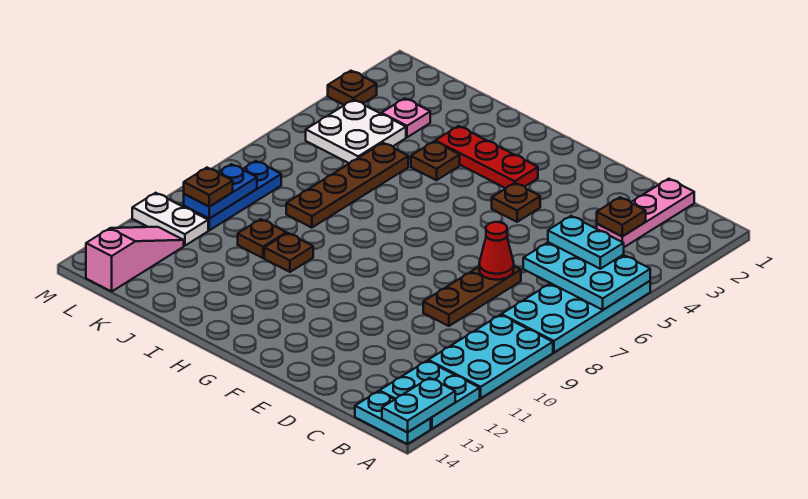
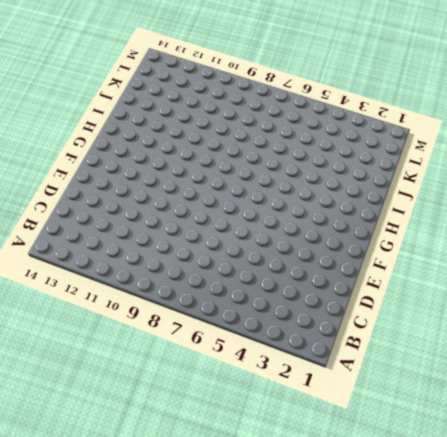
none -> cyan plate A5:B8 level 1
none -> cyan plate A9:B11 level 1
none -> cyan plate A12:B13 level 1

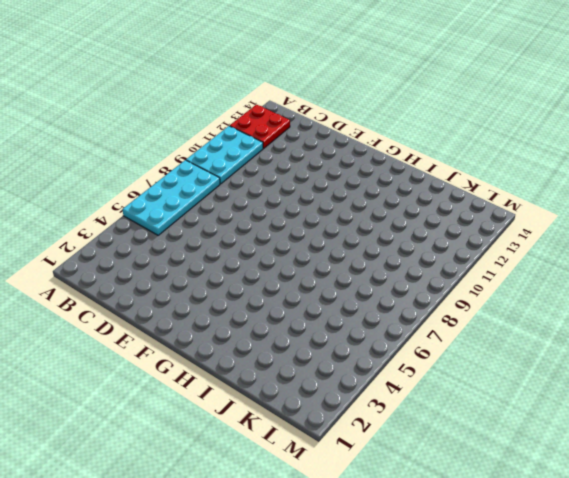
red plate A12:B13 level 1 -> cyan plate A12:B13 level 1
none -> cyan plate A14:B14 level 1
none -> pink plate C1:C3 level 1
none -> brown plate D7:D9 level 1

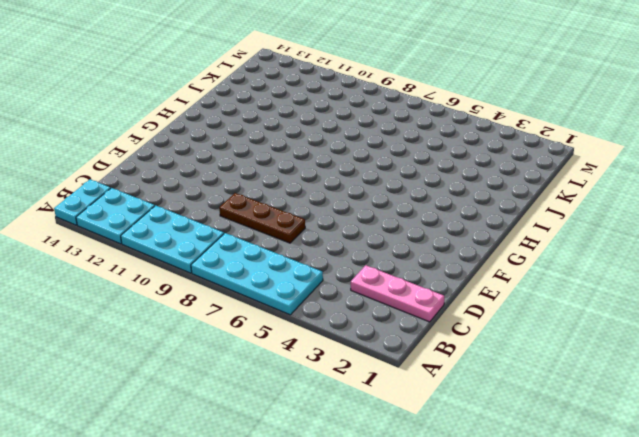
none -> brown plate F4 level 1
none -> red plate G3:I3 level 1
none -> brown plate I4 level 1

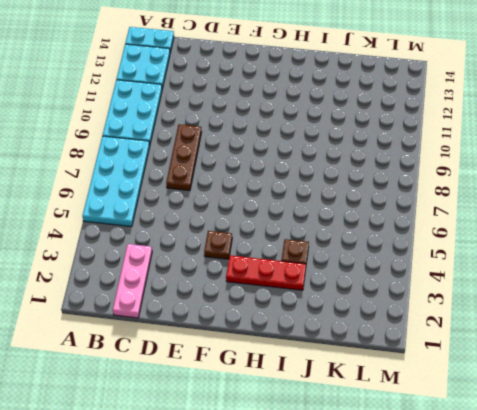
none -> brown plate I10 level 1
none -> brown plate J5:J8 level 1
none -> brown plate J10 level 1

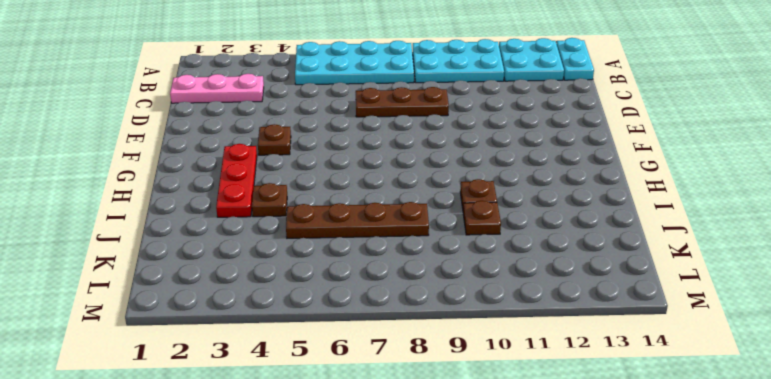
none -> pink plate K3 level 1
none -> white plate K4:L5 level 1
none -> blue plate L8:L10 level 1

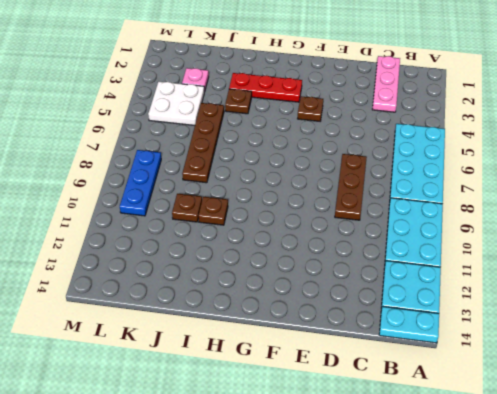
none -> white plate L11:M11 level 1
none -> pink slope L12:L14 level 1 top 14
none -> brown plate M3 level 1

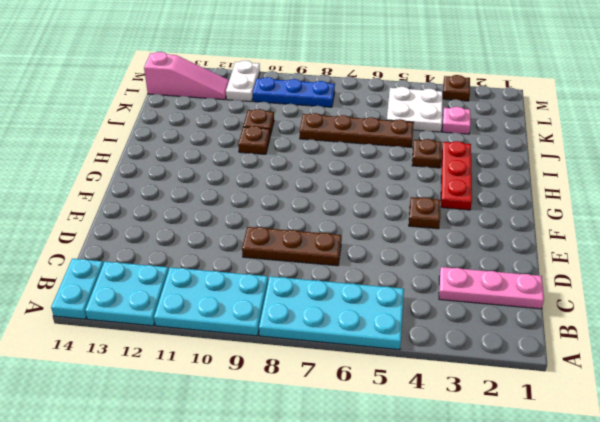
none -> cyan plate A5:C6 level 2
none -> cyan plate A13:A14 level 2
none -> brown plate C3 level 2

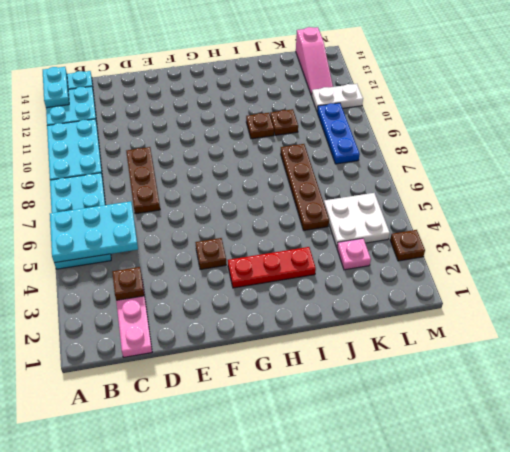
none -> brown plate I4 level 1
none -> red cone D7 level 2
none -> blue plate L9:L10 level 2

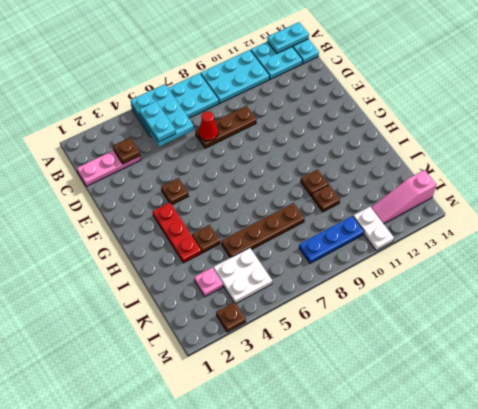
none -> blue plate L9:L10 level 2
none -> brown plate L10 level 3

